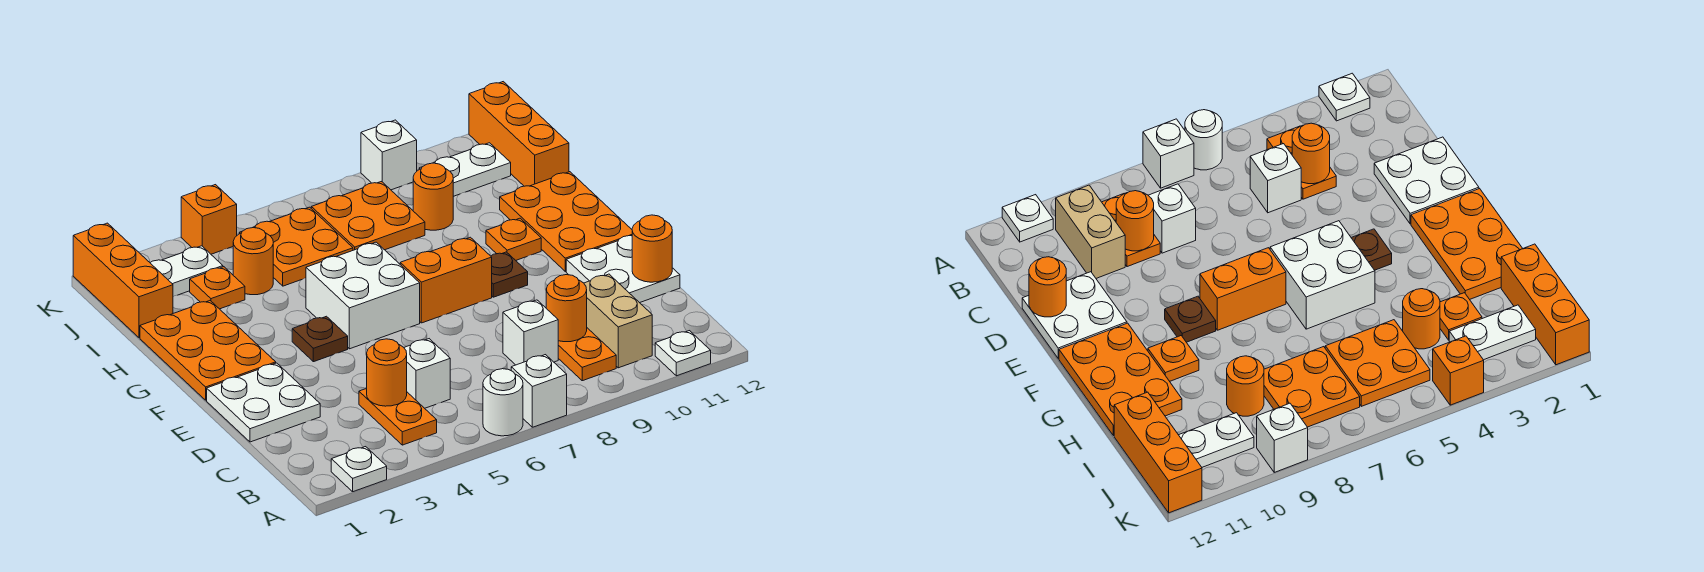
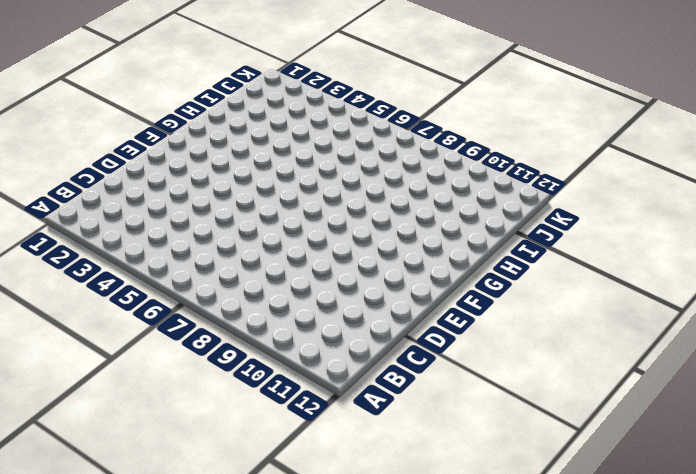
none -> white plate A2 level 1
none -> white round brick A6 level 1
none -> white brick A7 level 1
none -> white plate A11 level 1

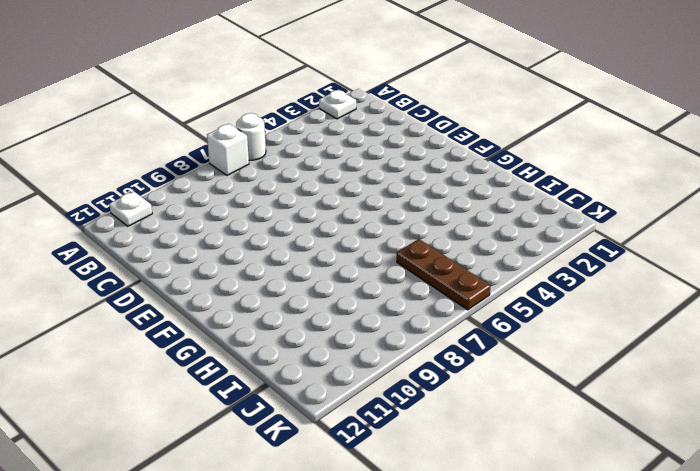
brown plate I6:K6 level 1 -> orange plate I5:J6 level 1
none -> orange plate B4:C4 level 1
none -> orange plate B9:C9 level 1
none -> tan brick B10:C10 level 1
none -> white brick C5 level 1

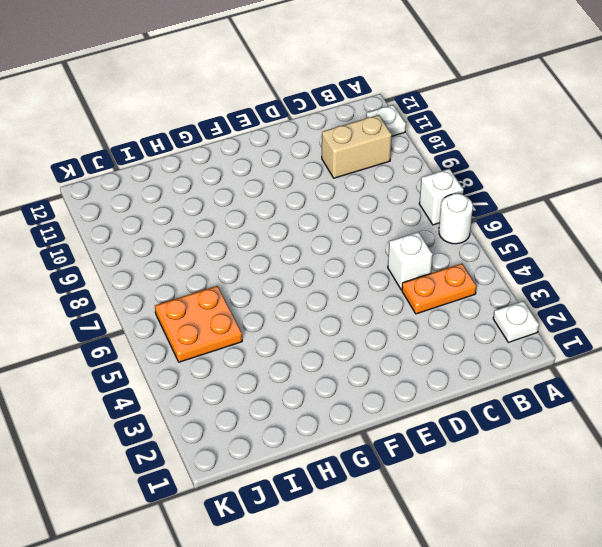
none -> orange plate B9:C9 level 1
none -> white brick C8 level 1
none -> white plate D1:E2 level 1
none -> white plate D11:E12 level 1

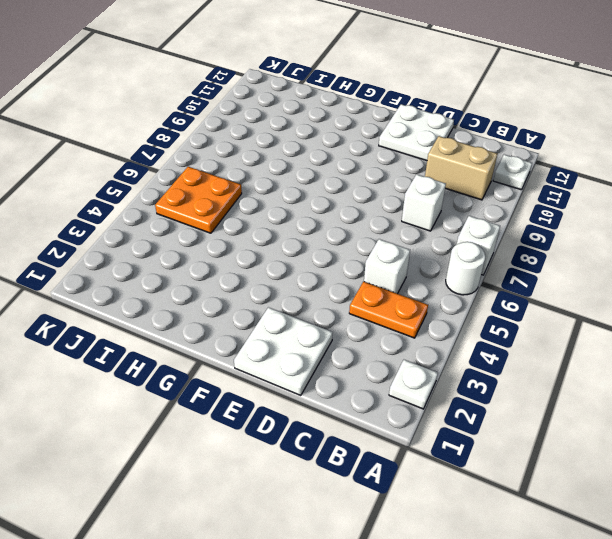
none -> orange plate B9:C9 level 1
none -> orange plate F1:H2 level 1
none -> brown plate F4 level 1
none -> white brick F5:G6 level 1

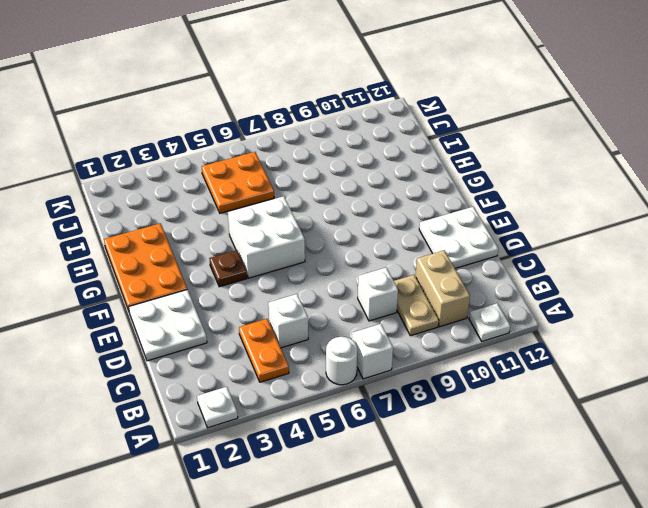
tan plate B9:C9 level 1 -> orange plate B9:C9 level 1
none -> orange brick F7:F8 level 1
none -> brown plate F9 level 1
none -> orange plate F11:H12 level 1
none -> orange plate G10 level 1

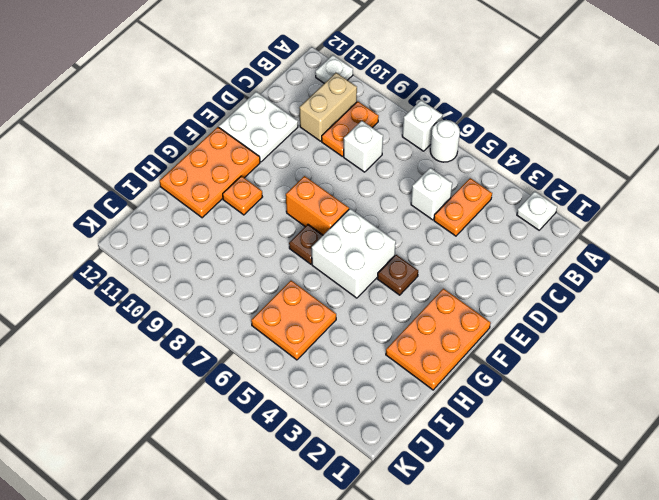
brown plate G7 level 1 -> brown plate F9 level 1
none -> white plate D1:E2 level 1
none -> orange brick I1:K1 level 1
none -> orange plate I3 level 1
none -> orange round brick I4 level 1

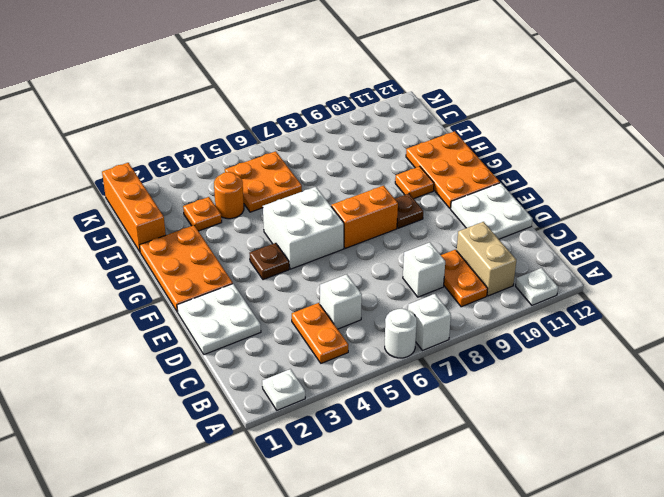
none -> orange plate I7:J8 level 1
none -> orange round brick I9 level 1
none -> orange brick I12:K12 level 1
none -> white plate J2:J3 level 1

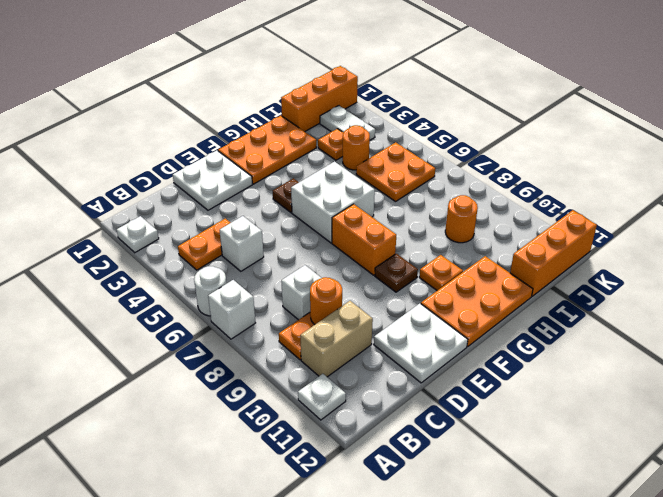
none -> orange plate I7:J8 level 1
none -> white plate J10:J11 level 1
none -> orange brick K4 level 1
none -> white brick K9 level 1

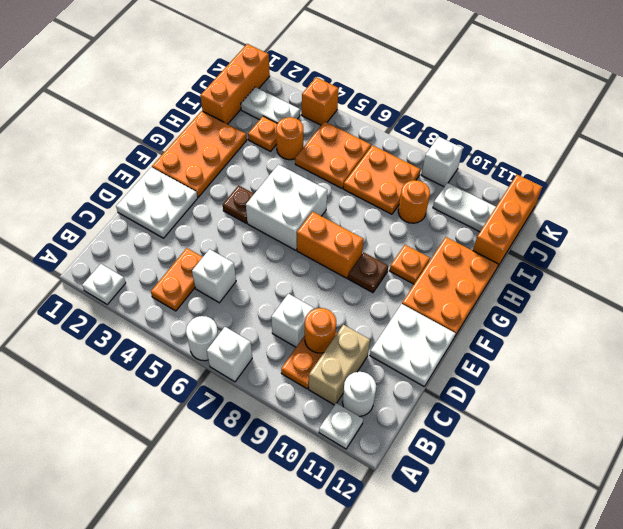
white round brick B11 level 1 -> none
none -> orange round brick C4 level 2
none -> orange round brick D12 level 2

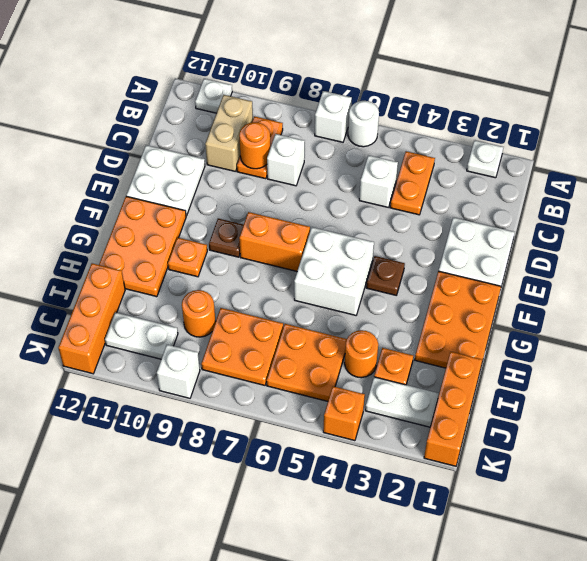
none -> orange round brick C4 level 2
none -> orange round brick D12 level 2

